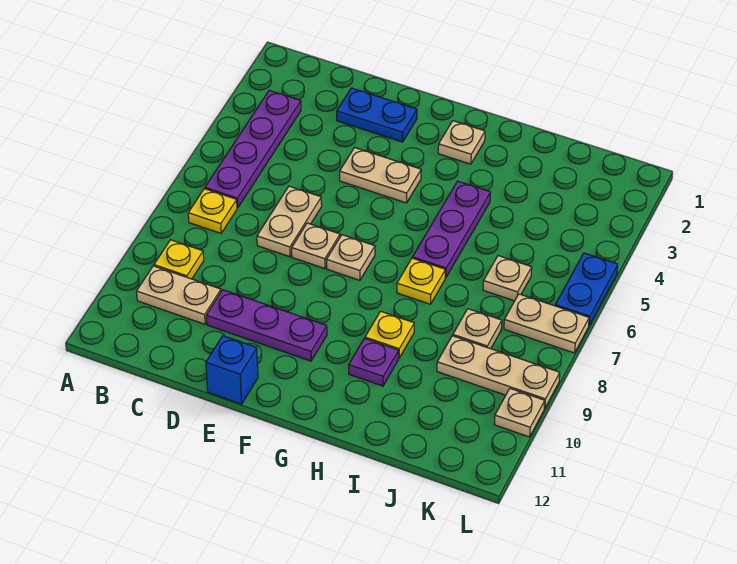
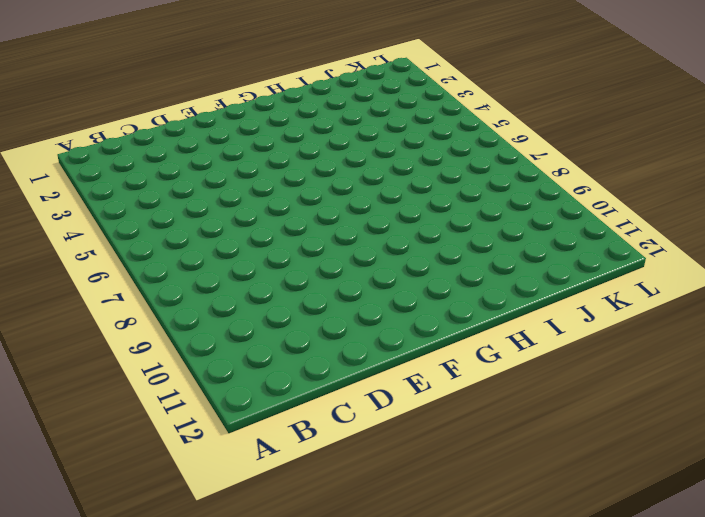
none -> purple plate B3:B6 level 1
none -> yellow plate B7 level 1
none -> yellow plate B9 level 1

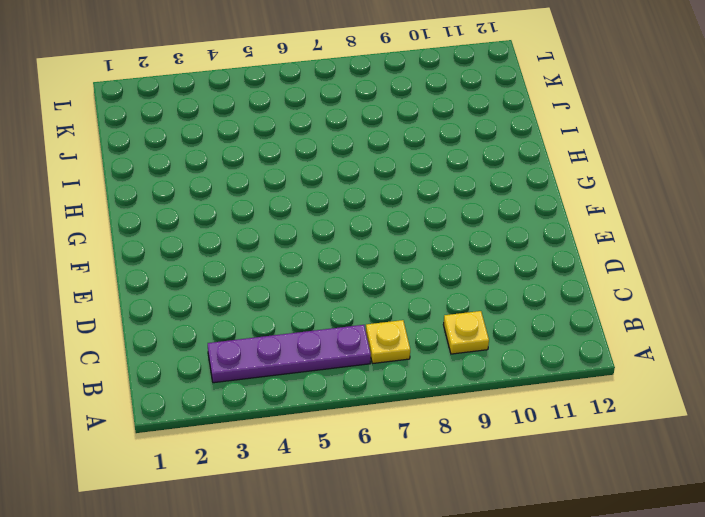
none -> tan plate B10:C10 level 1
none -> blue plate D2:E2 level 1
none -> tan plate D6:D7 level 1

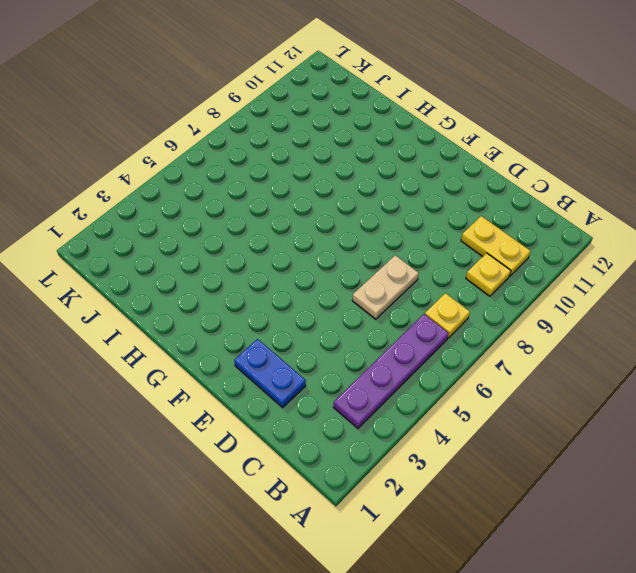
yellow plate B10:C10 level 1 -> tan plate B10:C10 level 1
none -> purple plate D10:F10 level 1
none -> tan plate E4:F4 level 1
none -> tan plate E7 level 1

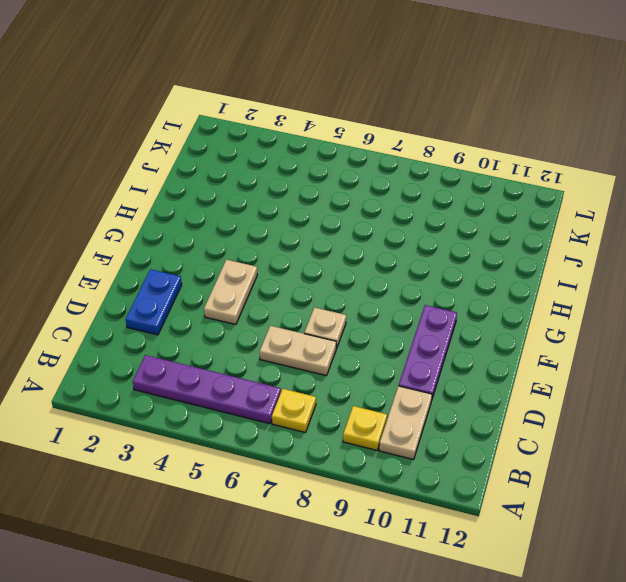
none -> blue brick E12 level 1
none -> tan plate F7 level 1
none -> tan plate G2 level 1

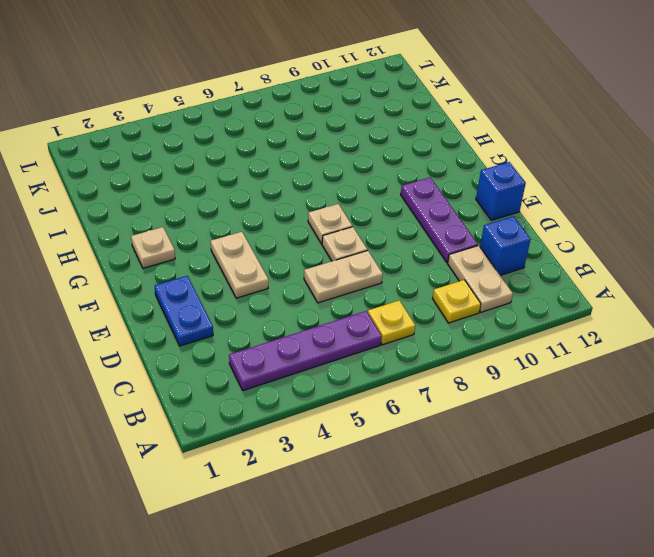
blue brick C11 level 1 -> none
none -> purple plate H4:H6 level 1
none -> yellow plate H7 level 1
none -> yellow plate H9 level 1

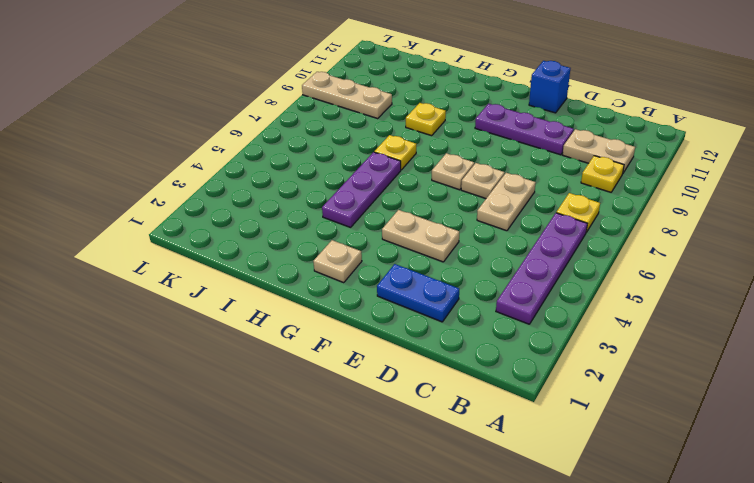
none -> purple plate H10 level 1
none -> tan plate J6 level 1
none -> tan plate J8 level 1

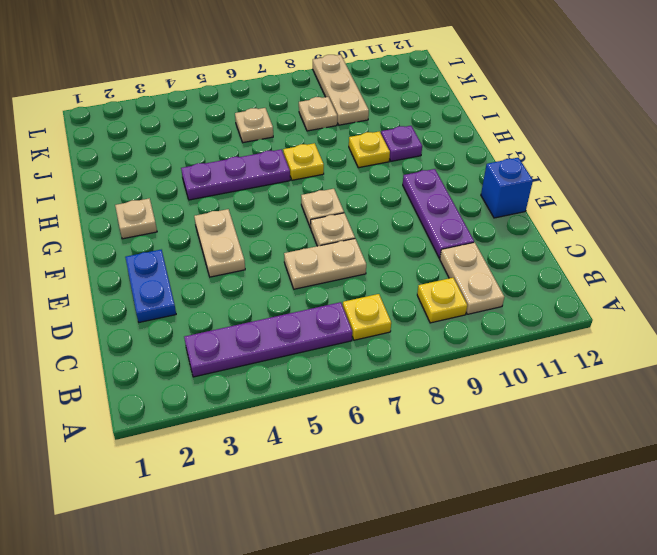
none -> tan plate K7:L7 level 1
none -> blue plate L5:L6 level 1
none -> tan plate L10 level 1

